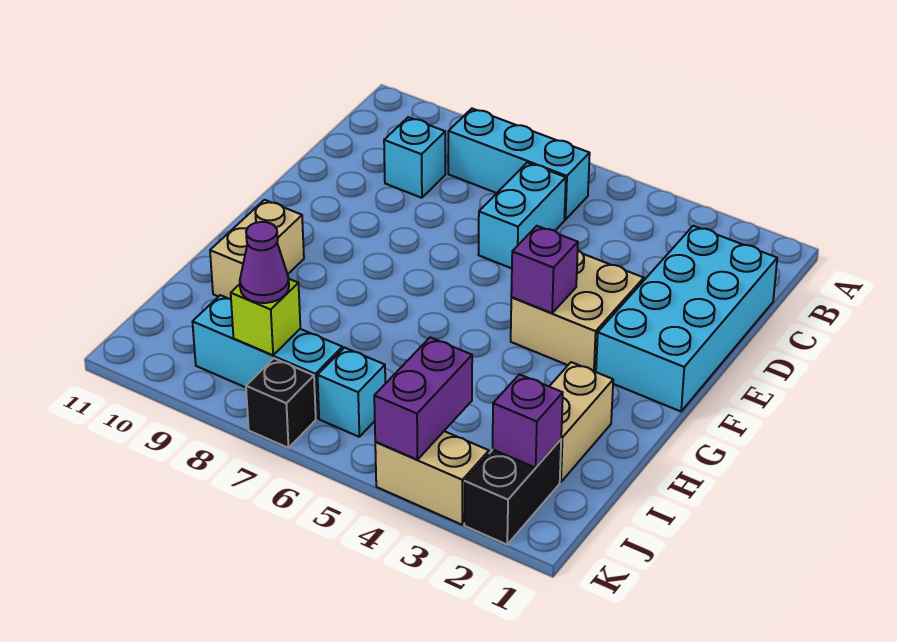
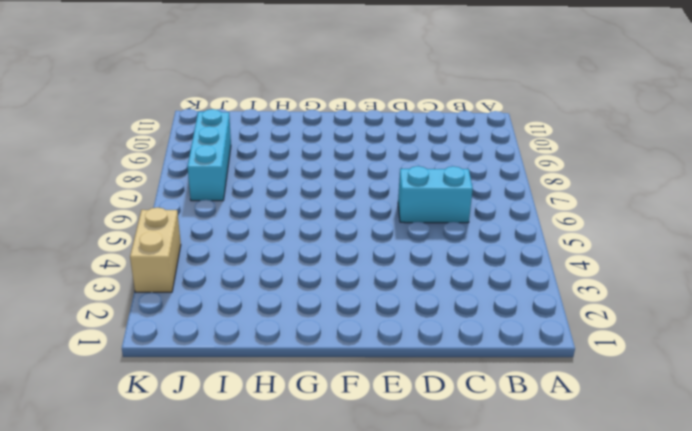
none -> cyan brick B6:B8 level 1
none -> cyan brick C1:F2 level 1
none -> cyan brick C9 level 1

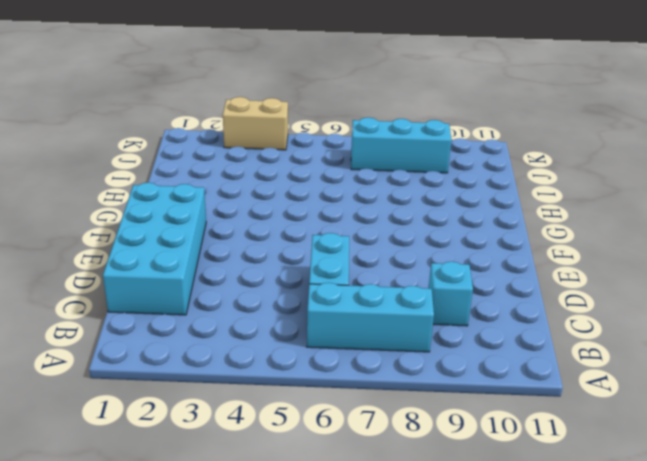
none -> tan brick E3:F4 level 1
none -> tan brick G10:H10 level 1
none -> tan brick H2:I2 level 1

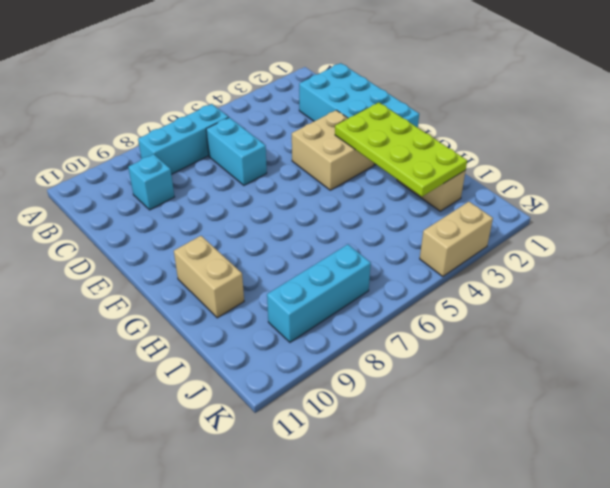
lime plate F2:I3 level 2 -> none
none -> black brick J2:K2 level 1
none -> cyan brick J6 level 1
none -> black brick K7 level 1

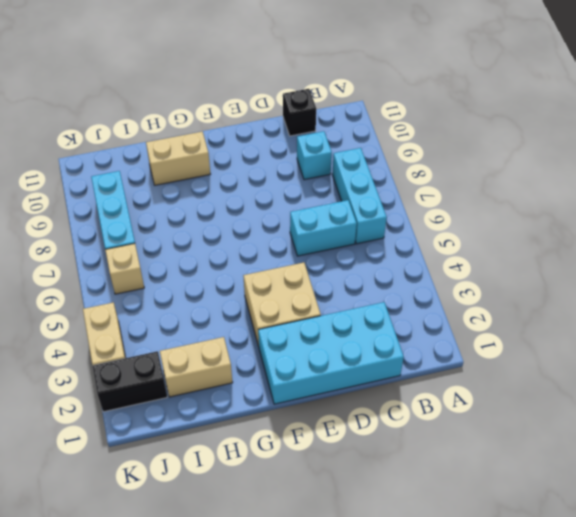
black brick C11 level 1 -> black brick K7 level 1
tan brick J6 level 1 -> cyan brick J6 level 1
none -> purple brick F4 level 2
none -> purple brick J2 level 2
none -> purple brick J4:K4 level 2

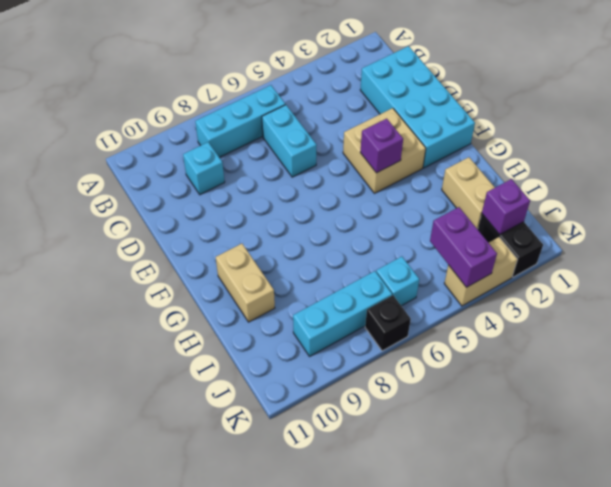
none -> lime brick J8 level 2
none -> purple cone J8 level 3

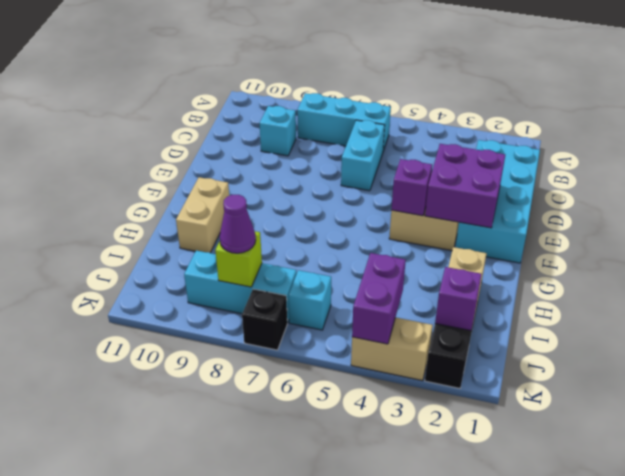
purple brick E2:F3 level 2 -> none

